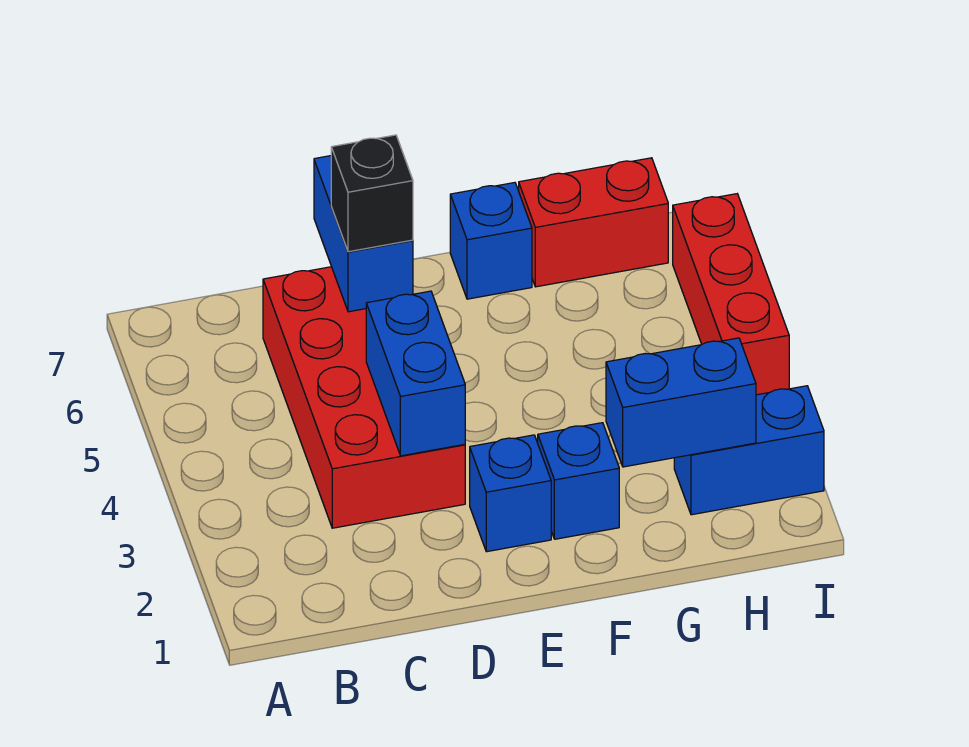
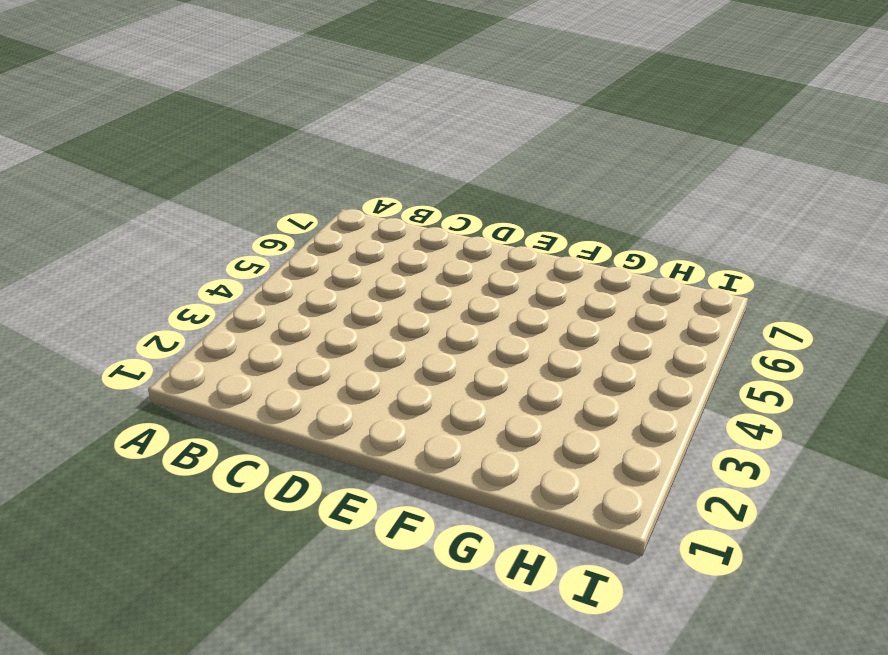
none -> red brick C3:D6 level 1
none -> blue brick E2 level 1

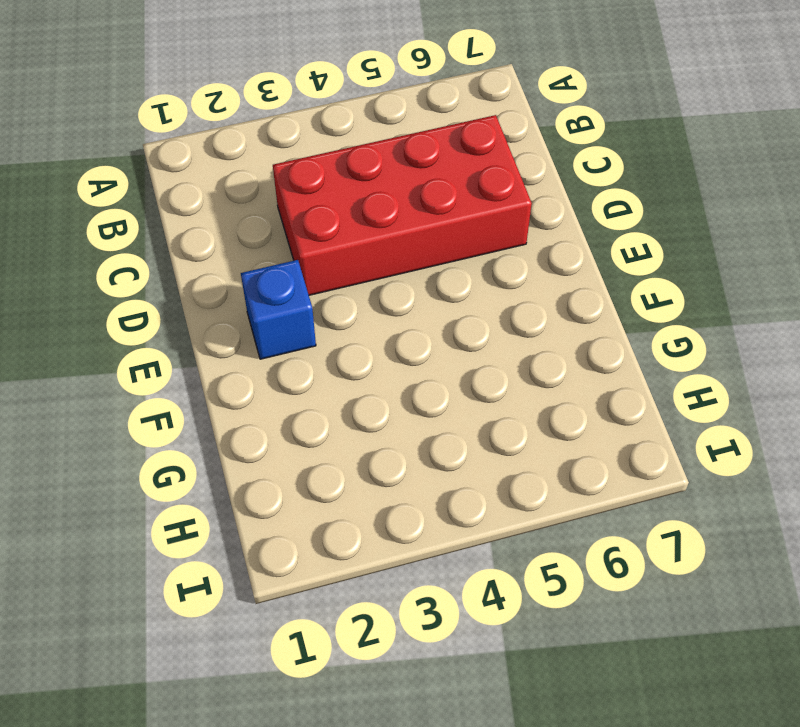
none -> blue brick F2 level 1
none -> blue brick F7 level 1

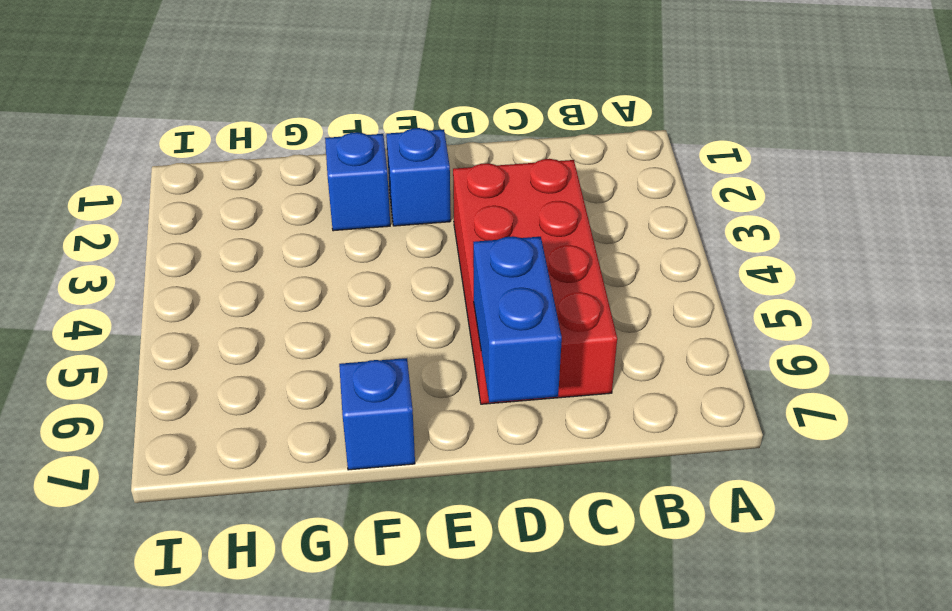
none -> red brick G7:H7 level 1
none -> blue brick H2:I2 level 1

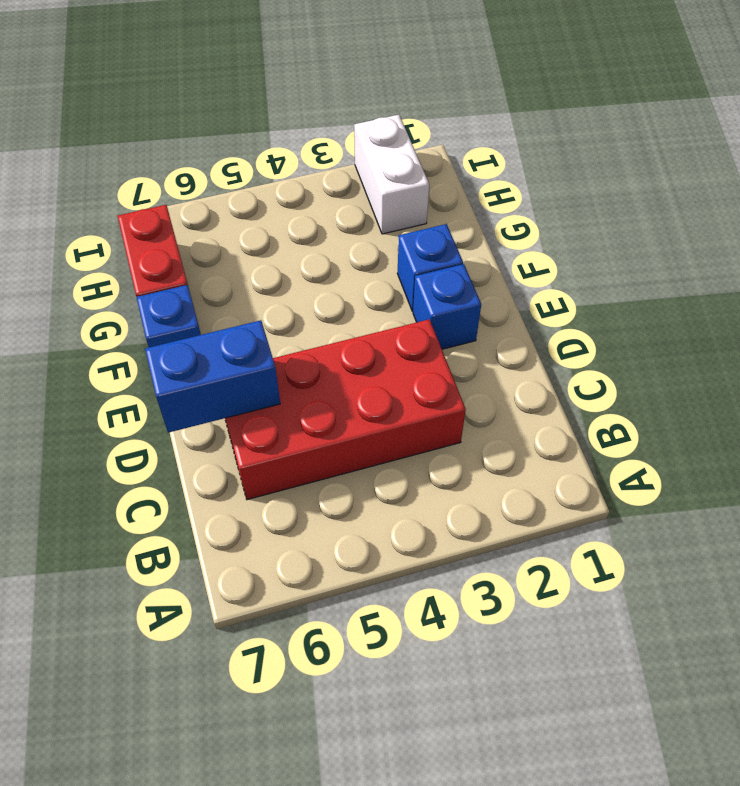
white brick H2:I2 level 1 -> blue brick H2:I2 level 1
none -> red brick I4:I6 level 1
none -> blue brick D3:D4 level 2

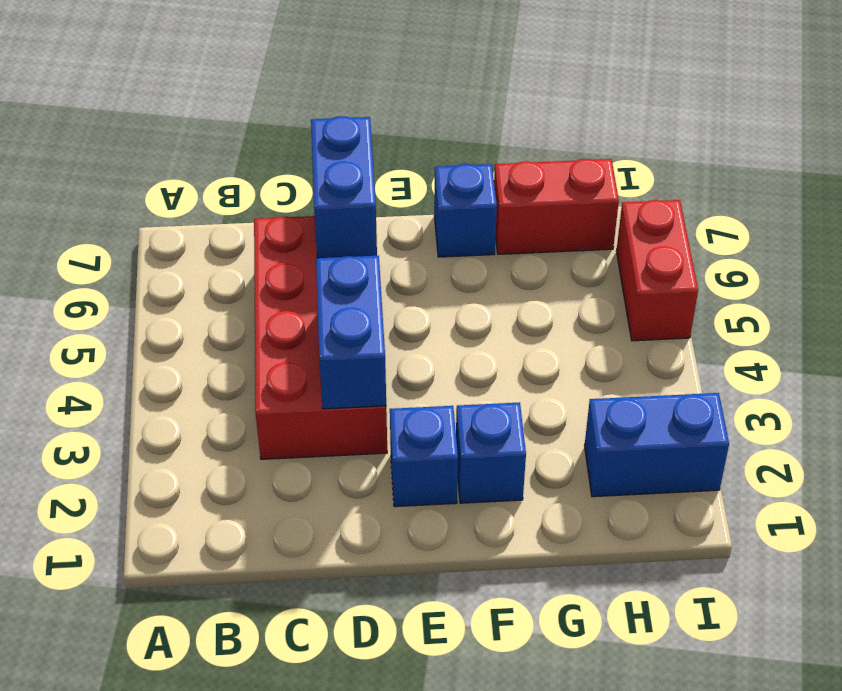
red brick I5:I6 level 1 -> red brick I4:I6 level 1
none -> blue brick G2:H2 level 2
none -> black brick D6 level 3

